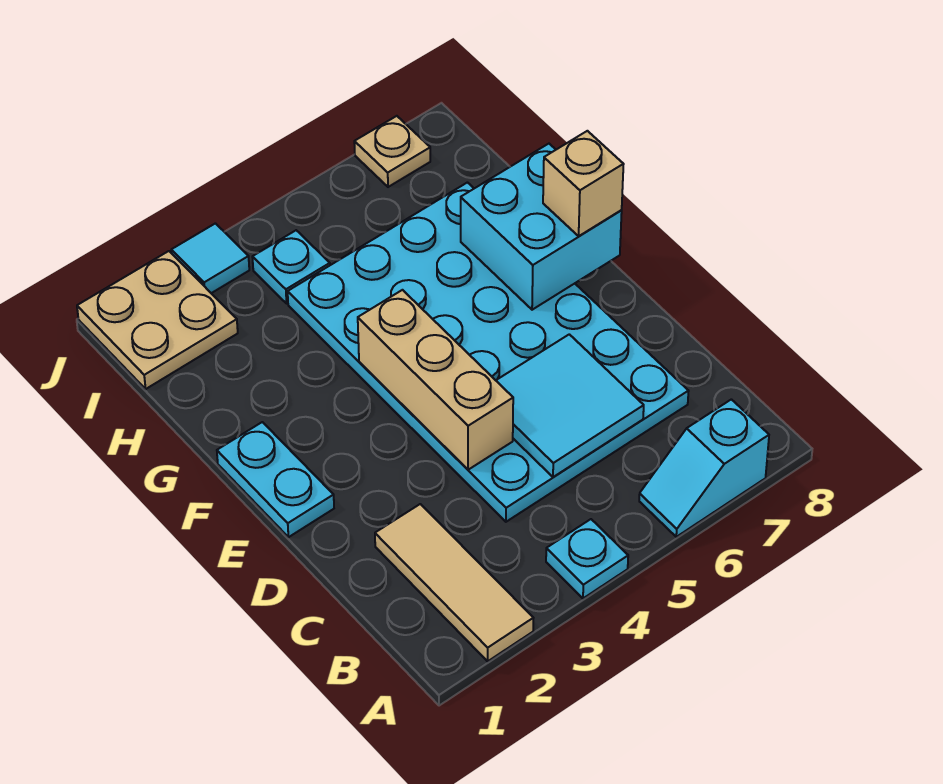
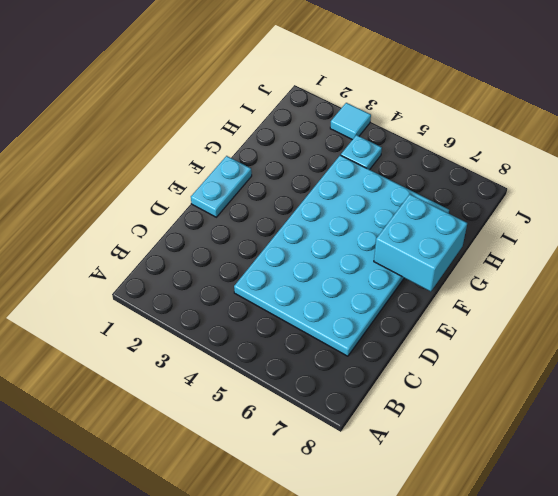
none -> tan tile A2:C2 level 1
none -> cyan plate A4 level 1
none -> cyan slope A6:A7 level 1 top 7

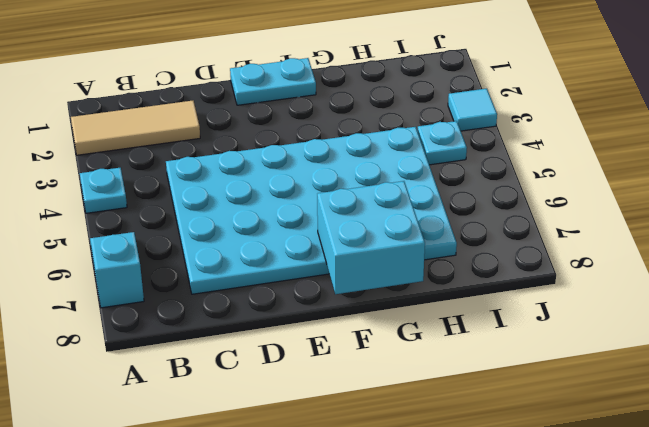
none -> tan plate I1:J2 level 1
none -> tan plate J7 level 1
none -> cyan tile C5:D6 level 2

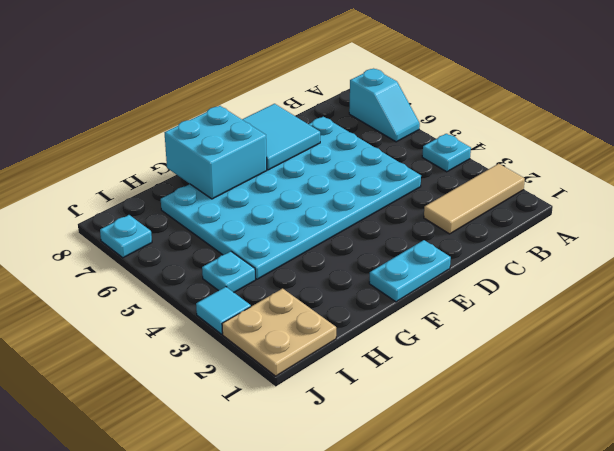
cyan tile D7:E8 level 2 -> cyan tile C5:D6 level 2
cyan plate J7 level 1 -> tan plate J7 level 1
none -> tan brick D4:F4 level 2
none -> tan brick F8 level 3

